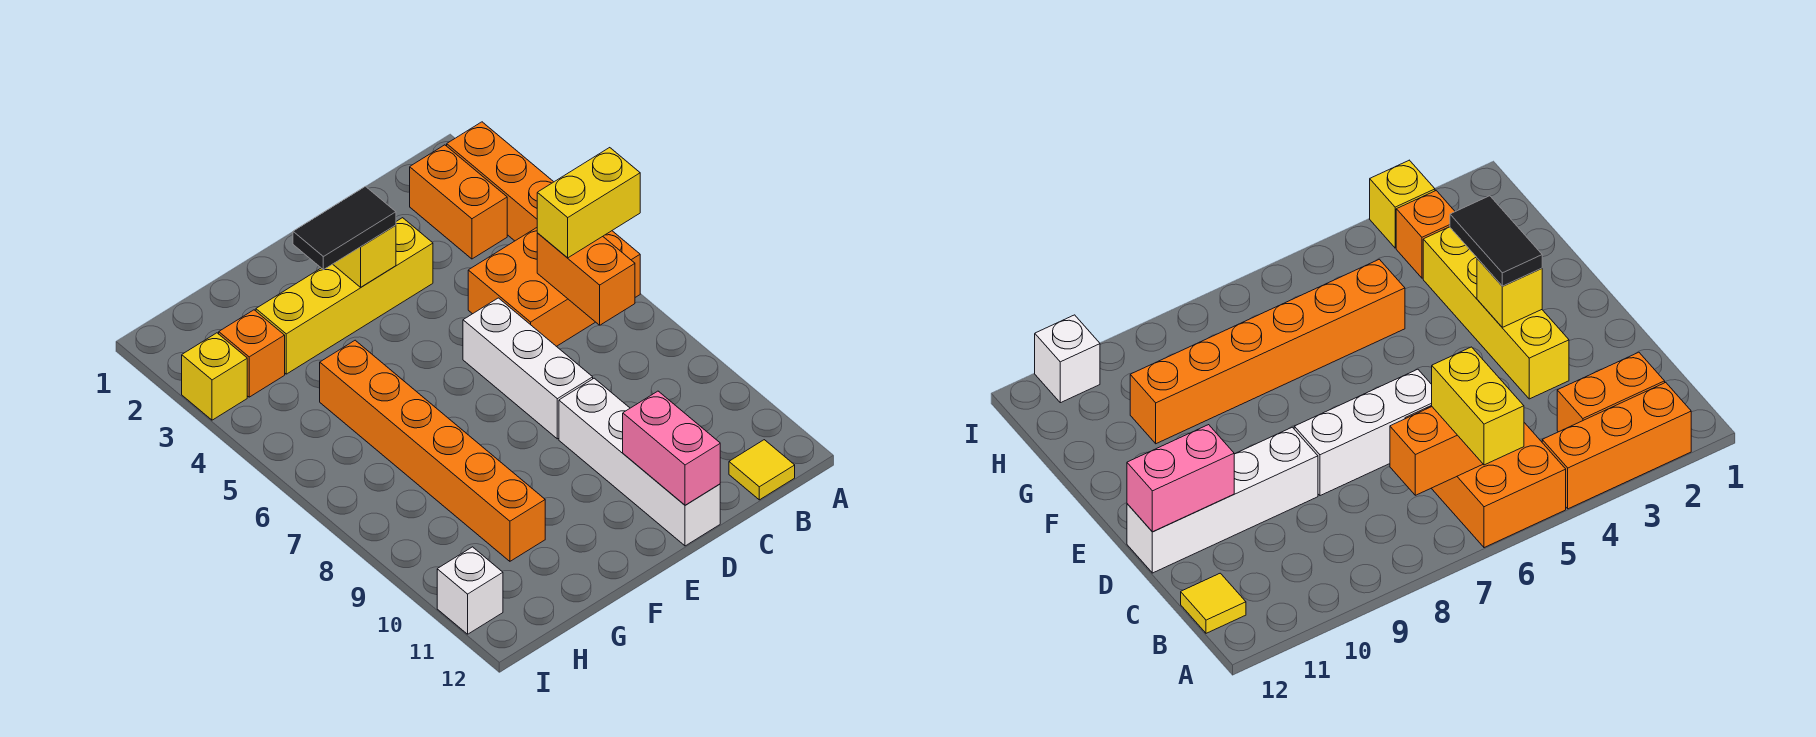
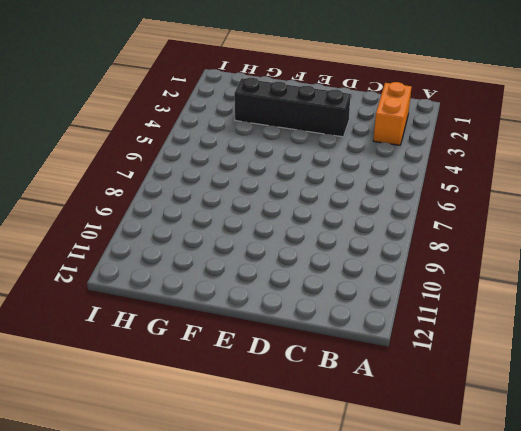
black brick D3:G3 level 1 -> yellow brick D3:G3 level 1
none -> orange brick A2:A4 level 1
none -> orange brick A5:C6 level 1
none -> yellow tile B12 level 1

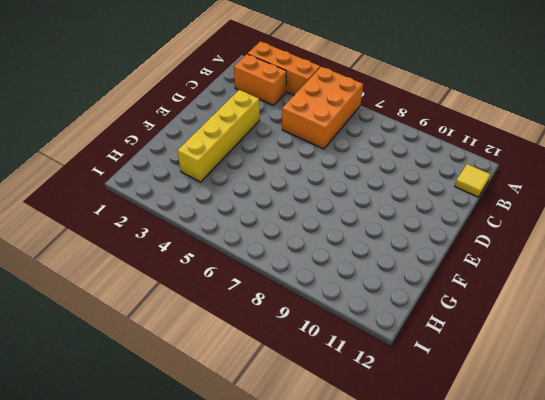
none -> white brick D6:D8 level 1
none -> white brick D9:D12 level 1
none -> orange brick G5:G10 level 1

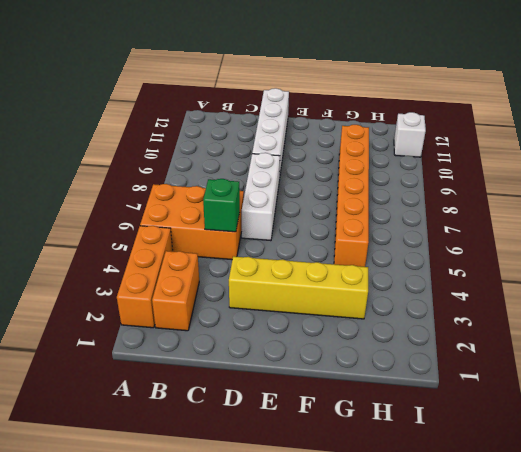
green brick C5 level 2 -> none
none -> yellow tile B12 level 1
none -> orange brick H3 level 1
none -> yellow brick I3 level 1

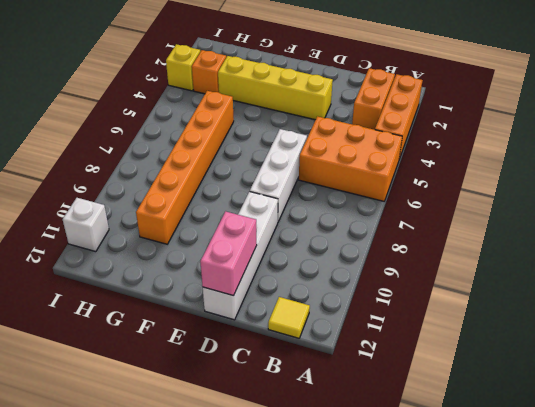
none -> orange brick B6:B7 level 2
none -> yellow brick E3 level 2
none -> yellow brick A6:B6 level 3

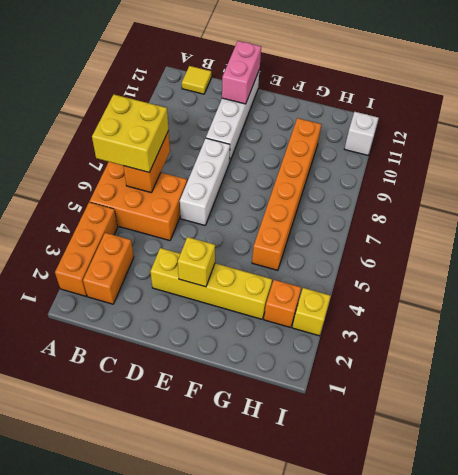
yellow brick A6:B7 level 3 -> yellow brick A6:B6 level 3
none -> black tile E3:F3 level 3

